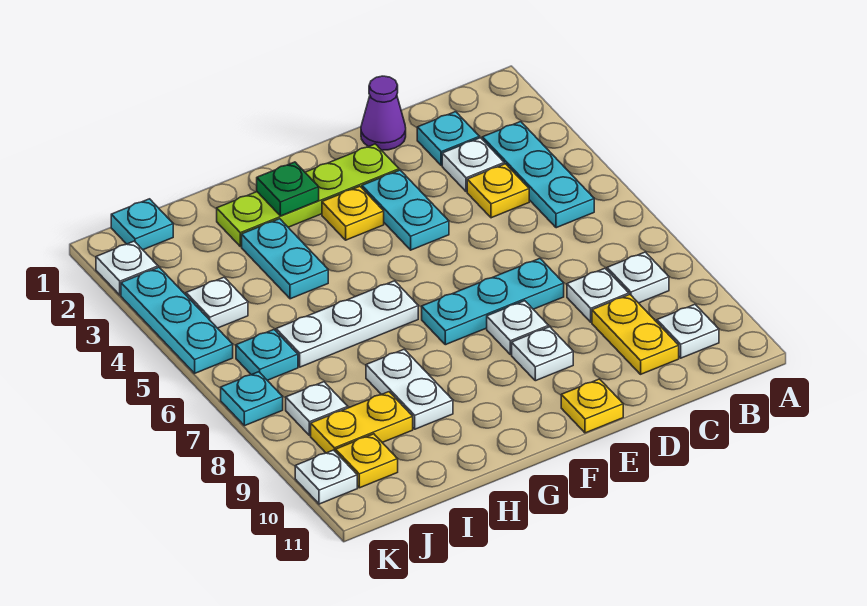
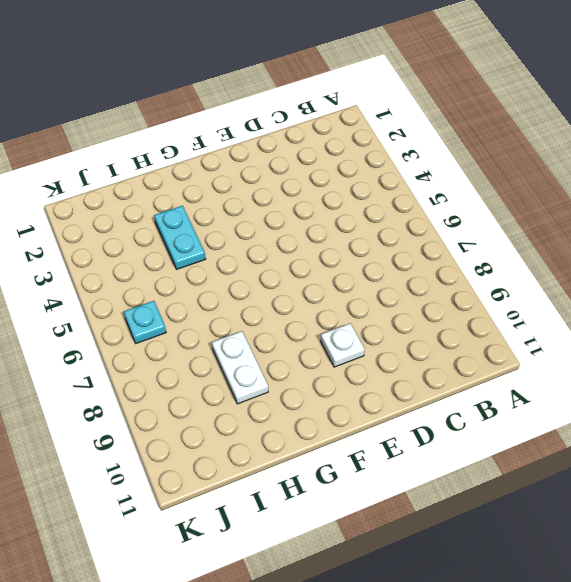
none -> cyan plate B3:B5 level 1
none -> white plate B8 level 1
none -> white plate B10 level 1
none -> cyan plate C2 level 1

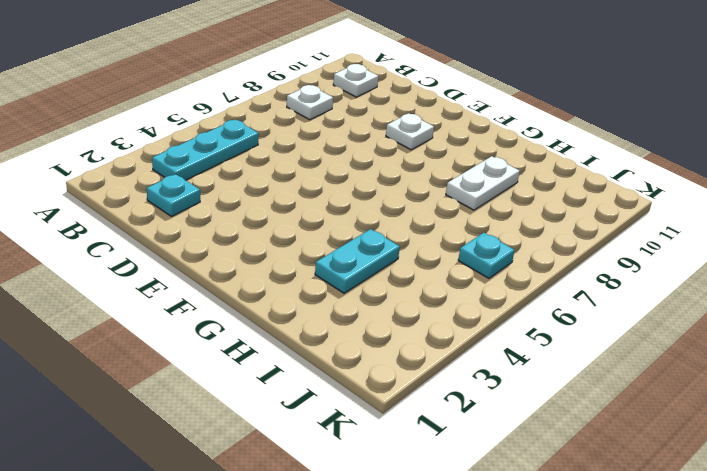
none -> white plate C3 level 1
none -> yellow plate C4 level 1
none -> white plate C8 level 1
none -> yellow plate C9:C10 level 1

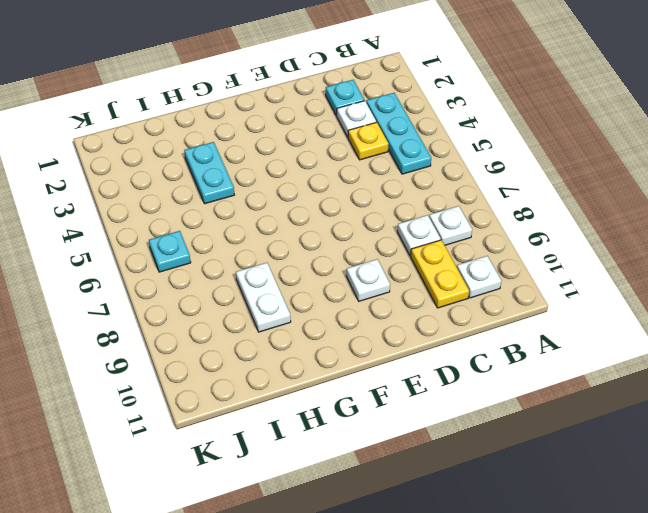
none -> purple cone D1 level 1
none -> cyan plate D7:F7 level 1
none -> lime plate E2:H2 level 1
none -> cyan plate E3:E4 level 1

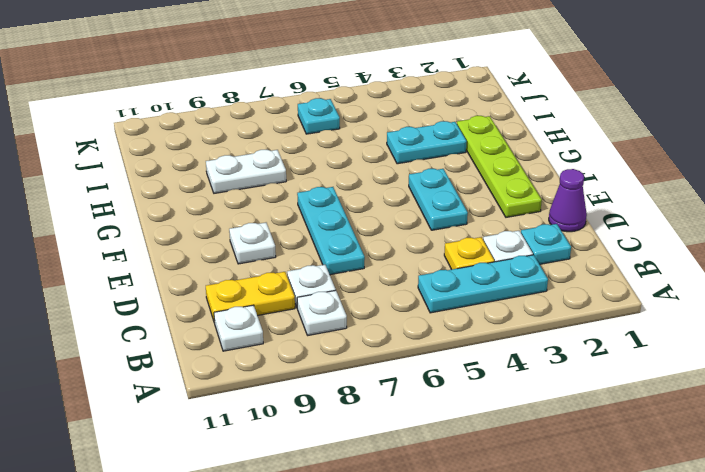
cyan plate E4:F4 level 1 -> cyan plate E3:E4 level 1
none -> white plate E8 level 1
none -> yellow plate E11 level 1
none -> yellow plate F3 level 1
none -> white plate G6:I6 level 1

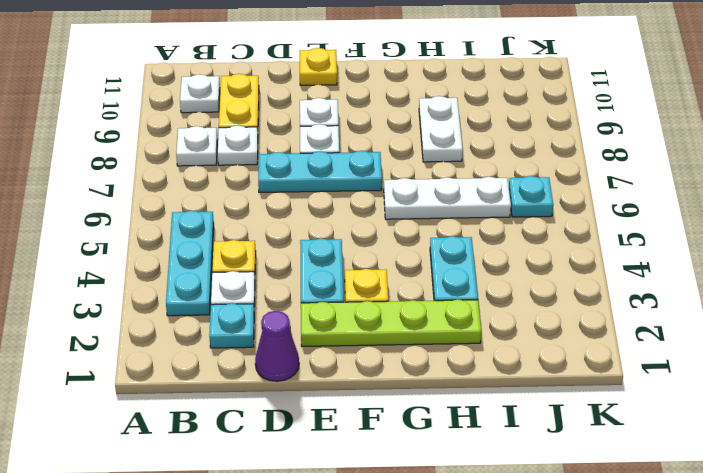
none -> yellow plate I9:J9 level 1
none -> cyan plate J1 level 1
none -> white plate J4 level 1
none -> white plate J8 level 1

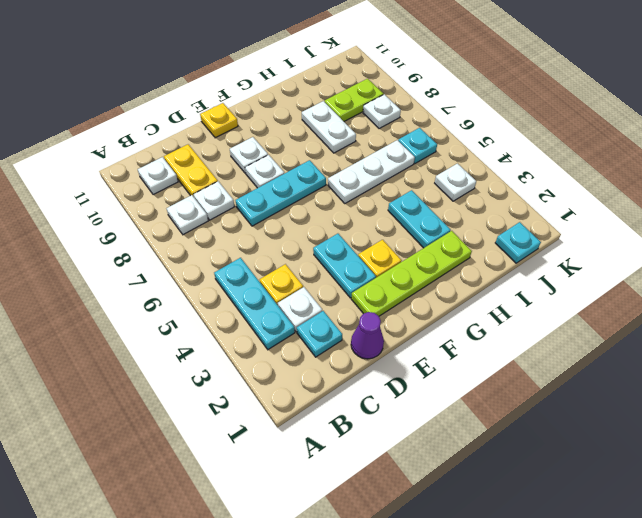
lime plate I9:J9 level 1 -> yellow plate I9:J9 level 1
none -> yellow plate J10 level 1
none -> white plate K2 level 1
none -> cyan plate K3:K5 level 1
none -> cyan plate K7 level 1

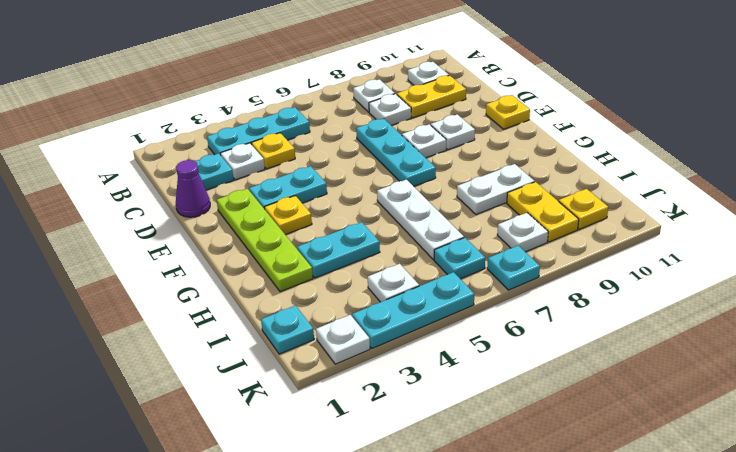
none -> white plate K10 level 1
none -> green plate G2 level 2

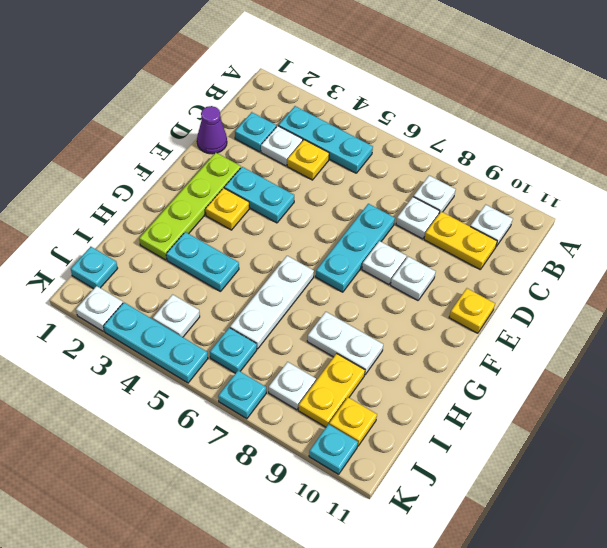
cyan plate K10 level 1 -> white plate K10 level 1
none -> green plate G2 level 2

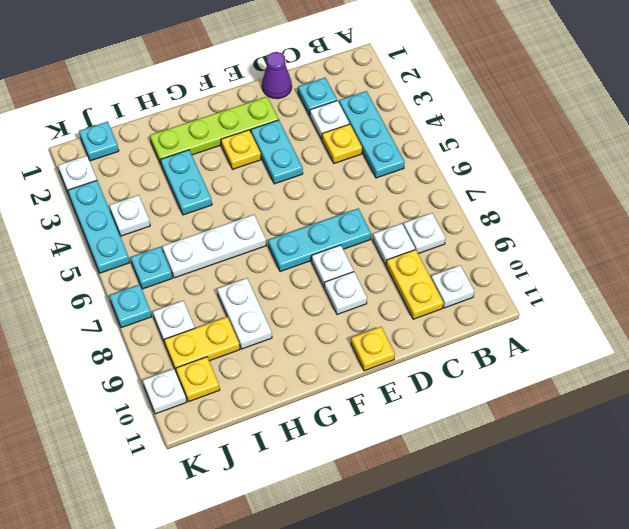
none -> green plate G2 level 2

